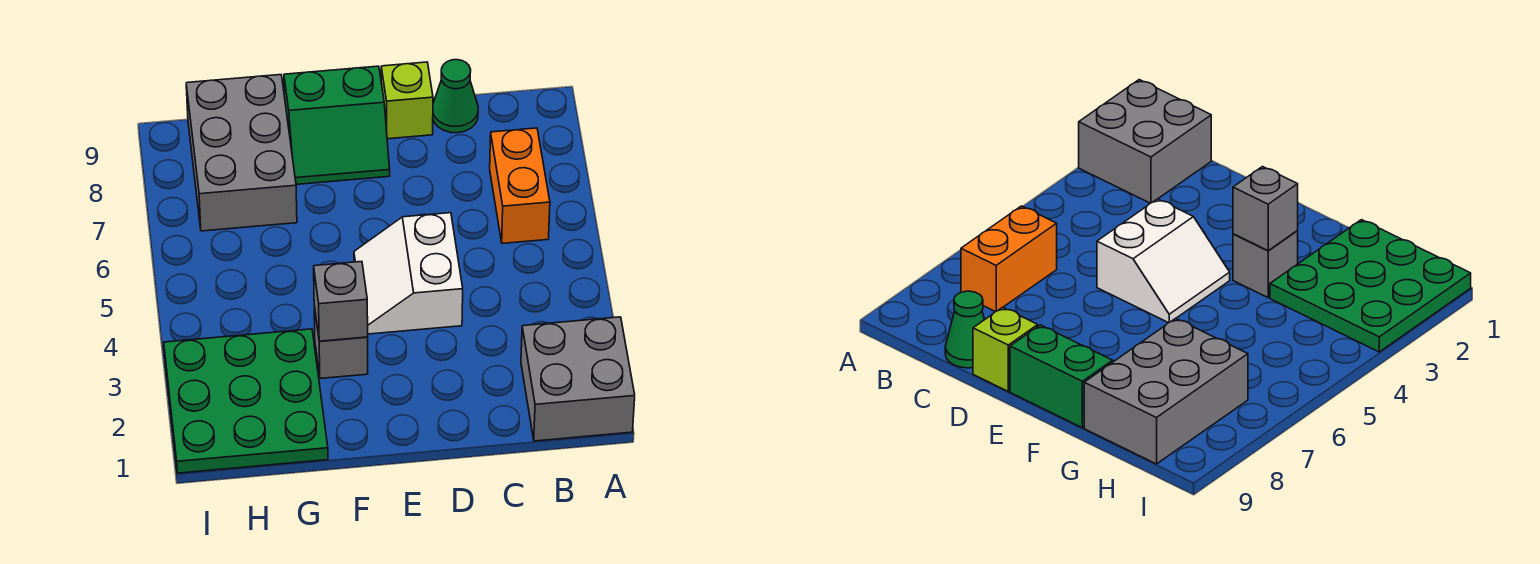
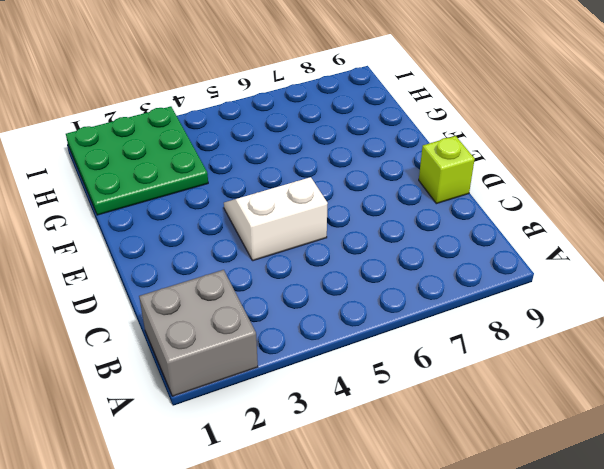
none -> orange brick B6:B7 level 1
none -> green cone C9 level 1

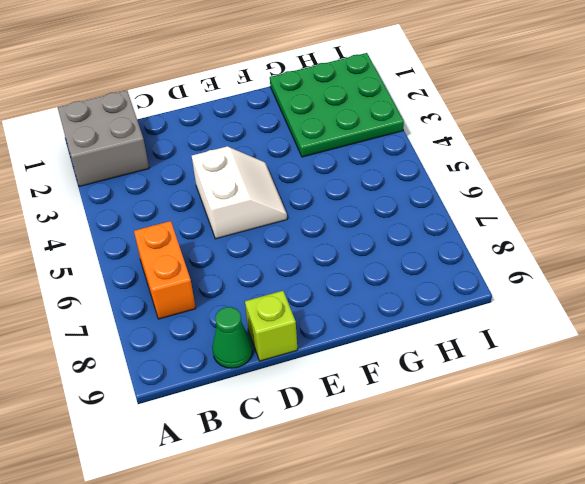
none -> green slope E8:F9 level 1 top 9
none -> grey brick F3 level 1

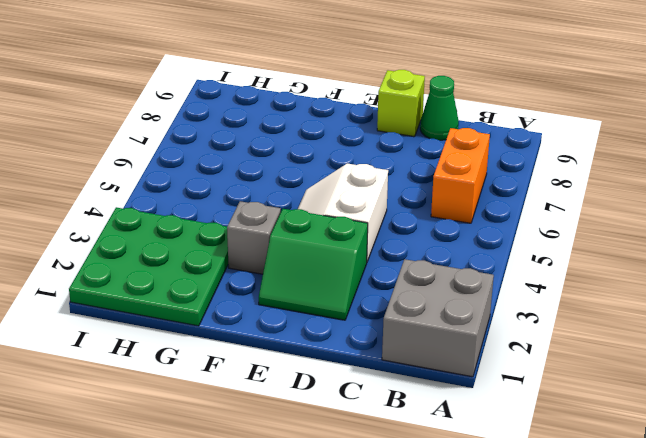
green slope D2:E3 level 1 top 3 -> green slope E8:F9 level 1 top 9
none -> grey brick G7:H9 level 1
none -> grey brick F3 level 2

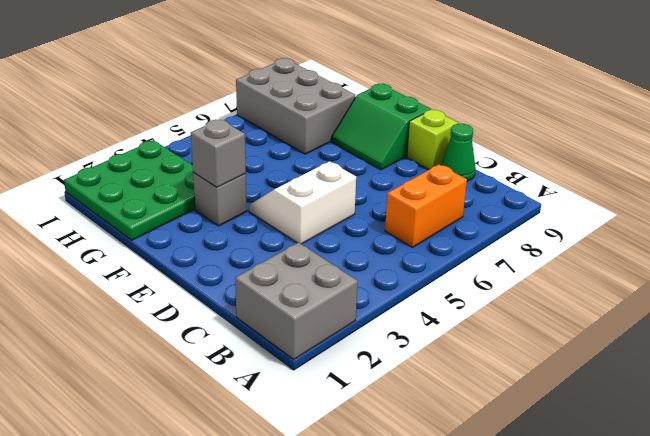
grey brick G7:I8 level 1 -> grey brick G7:H9 level 1

